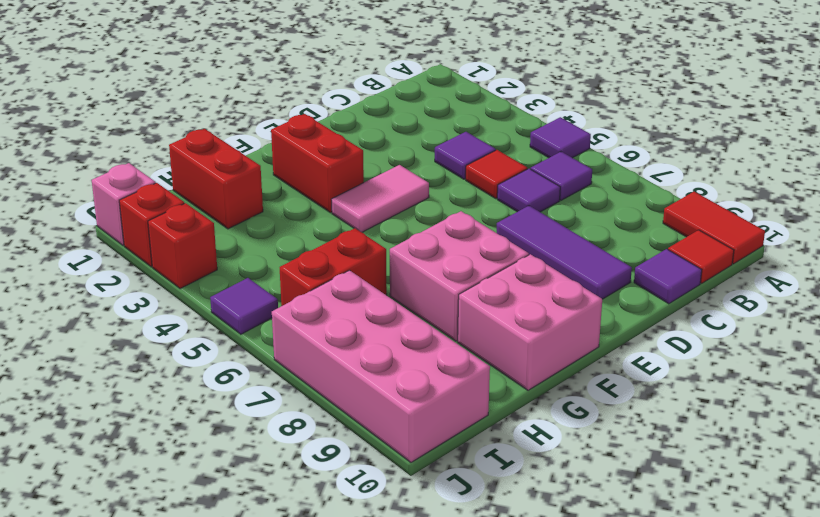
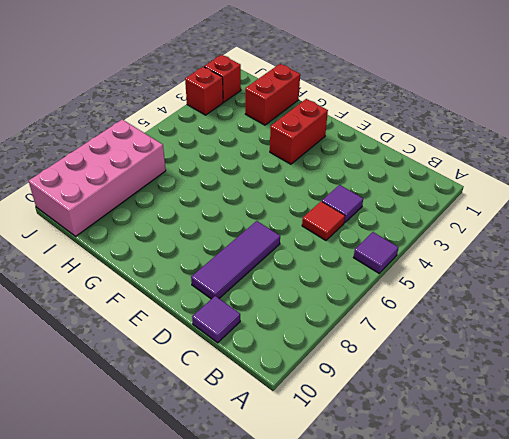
none -> red tile A9:A10 level 1
none -> purple tile B6 level 1
none -> red tile B10 level 1

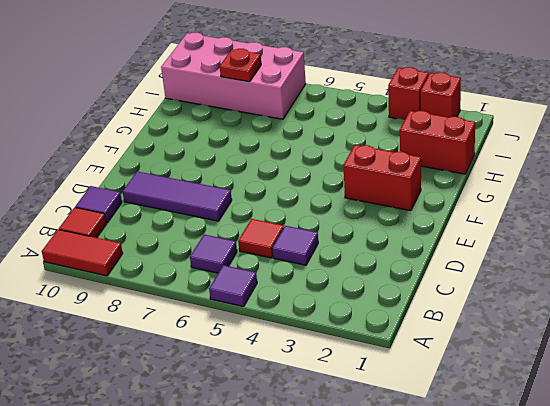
red plate I8 level 2 -> none
none -> purple tile C6 level 1
none -> pink tile E4:F4 level 1
none -> pink brick F7:G8 level 1

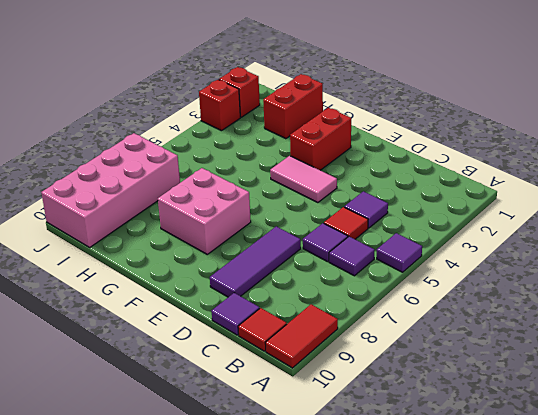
none -> pink brick F9:G10 level 1
none -> red brick H6:I6 level 1
none -> pink brick J1 level 1

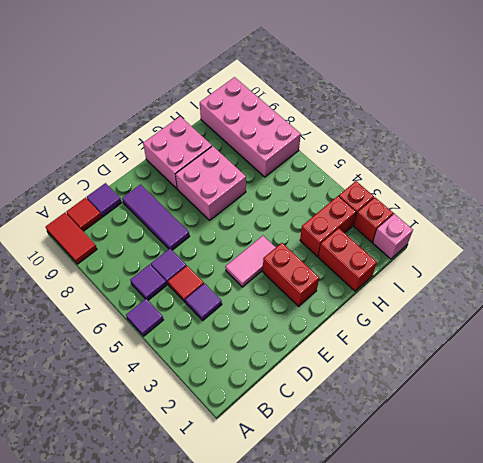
red brick H3:I3 level 1 -> red brick H6:I6 level 1
none -> purple tile J5 level 1

